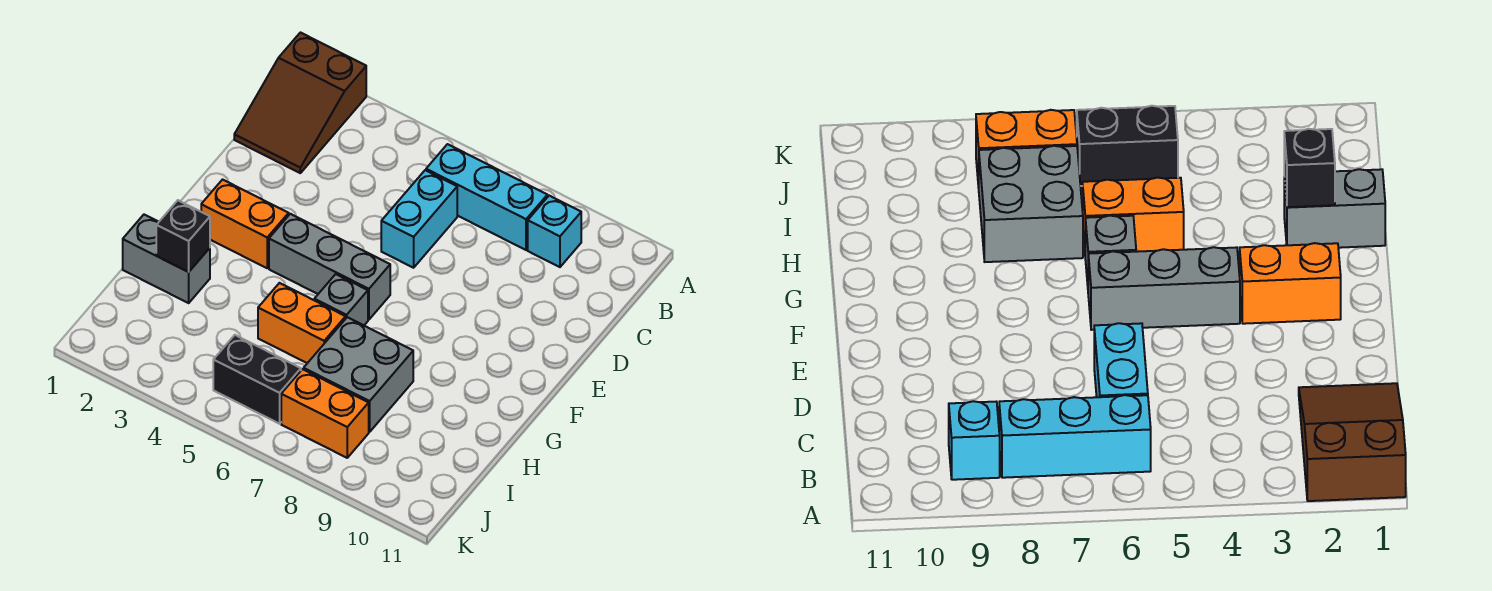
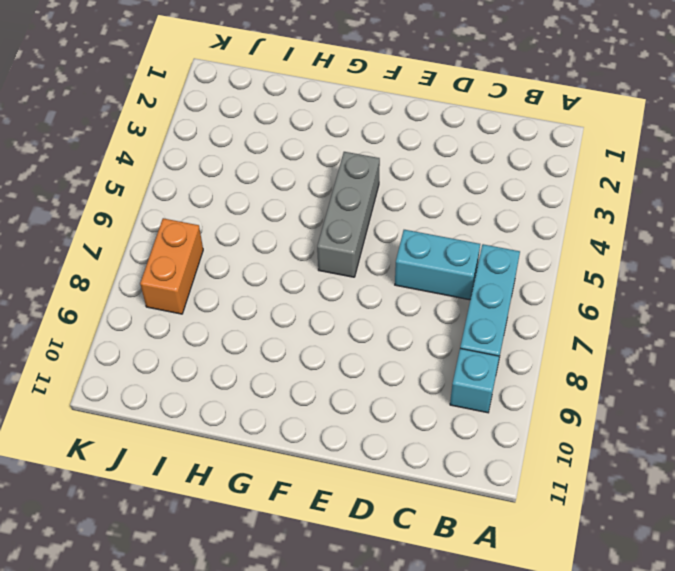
none -> brown slope A1:C2 level 1 top A
none -> orange brick F2:F3 level 1
none -> grey brick G6 level 1

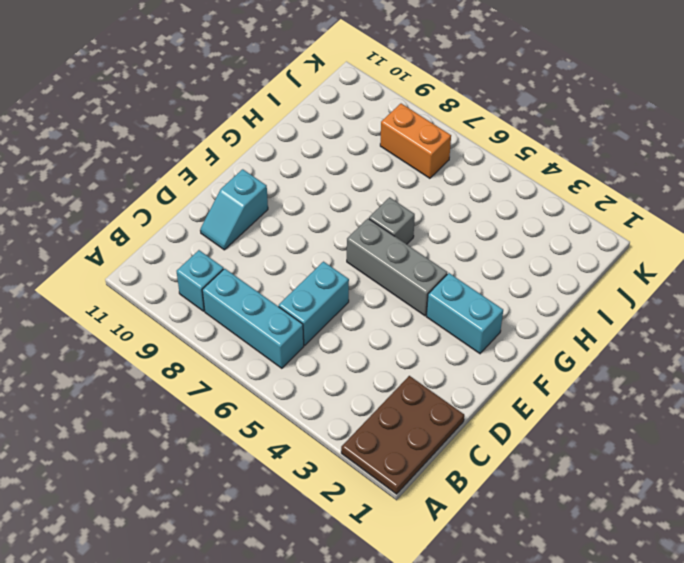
brown plate A1:C2 level 1 -> brown slope A1:C2 level 1 top A
cyan slope D10:E10 level 1 top E -> none
cyan brick F2:F3 level 1 -> orange brick F2:F3 level 1
none -> grey brick H1:H2 level 1
none -> orange brick H5:H6 level 1
none -> grey brick H7:I8 level 1

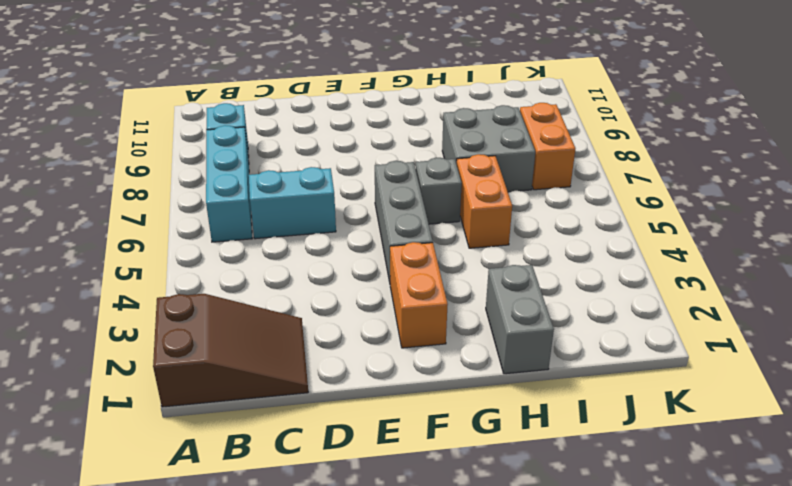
none -> black brick J5:J6 level 1
none -> black brick H2 level 2

